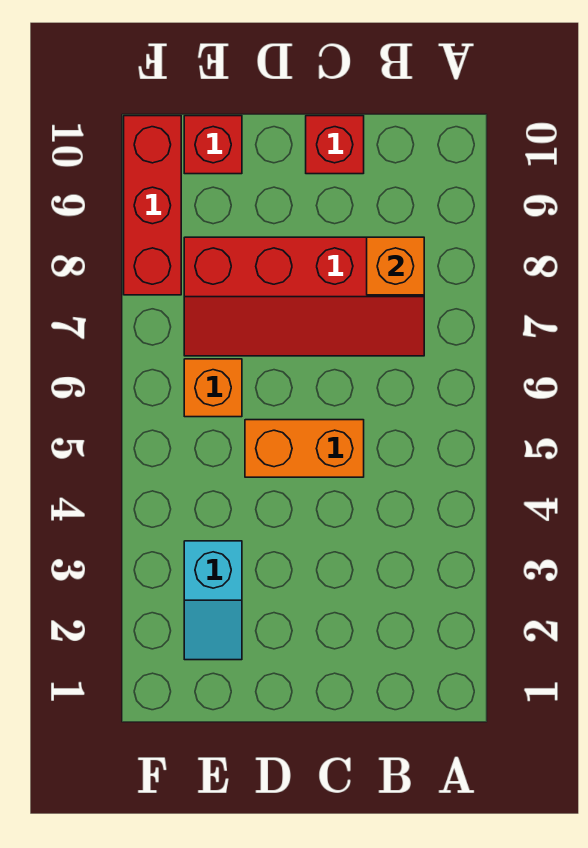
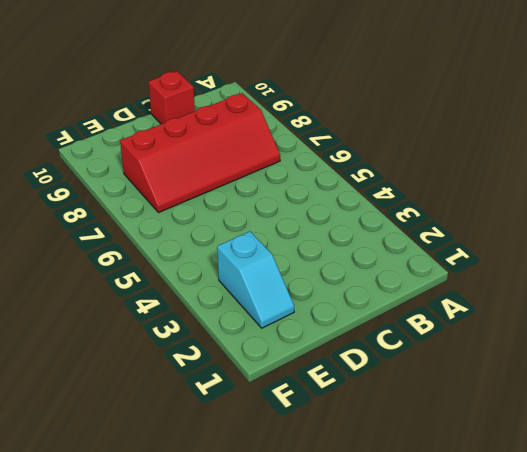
none -> orange brick C5:D5 level 1
none -> orange brick E6 level 1

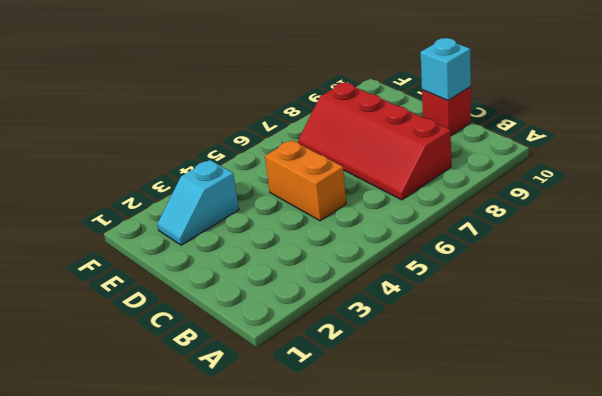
cyan brick C10 level 2 -> none
none -> orange brick E6 level 1
none -> red brick E10 level 1

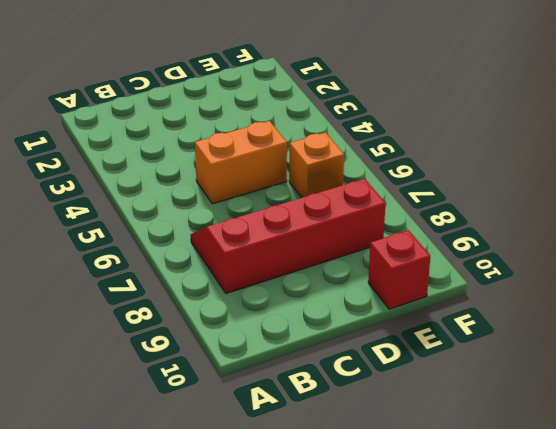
none -> red brick C10 level 1
none -> cyan slope E2:E3 level 1 top 3

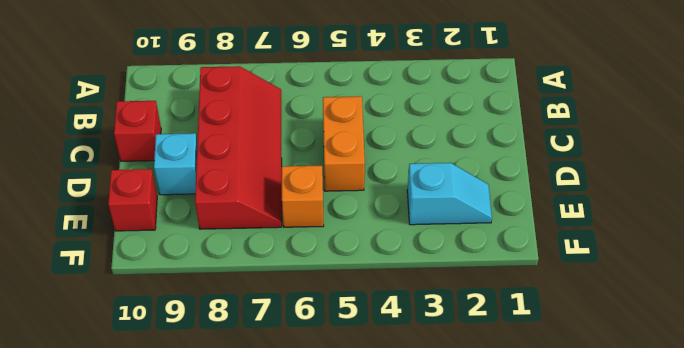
cyan brick D9 level 1 -> none
none -> red brick F8:F10 level 1
none -> orange brick B8 level 2

